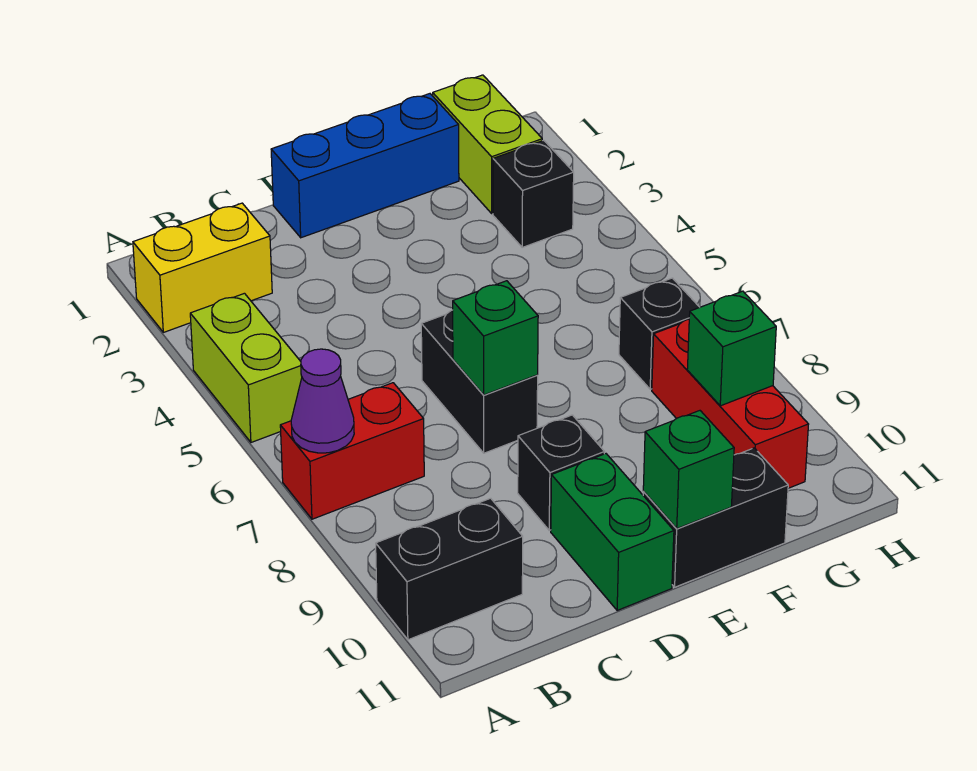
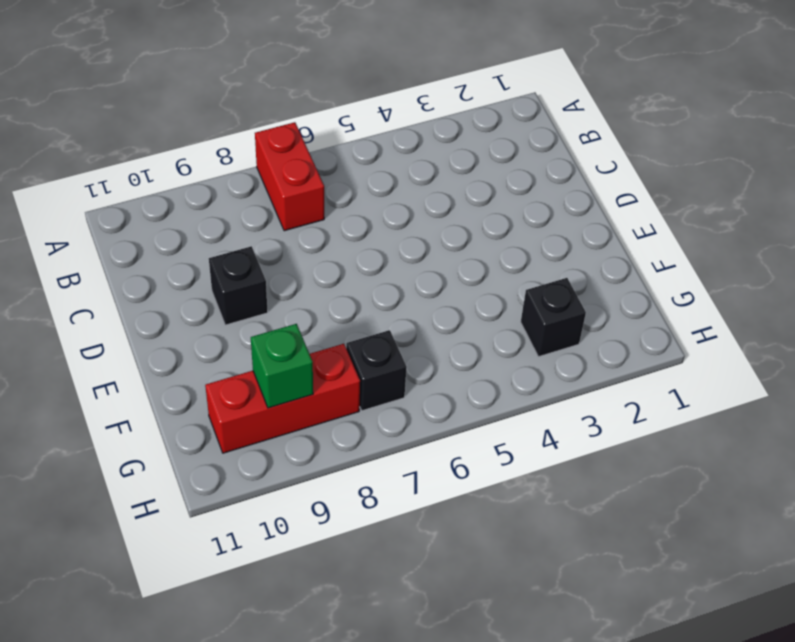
none -> yellow brick A2:B2 level 1
none -> lime brick A4:A5 level 1
none -> black brick A10:B10 level 1

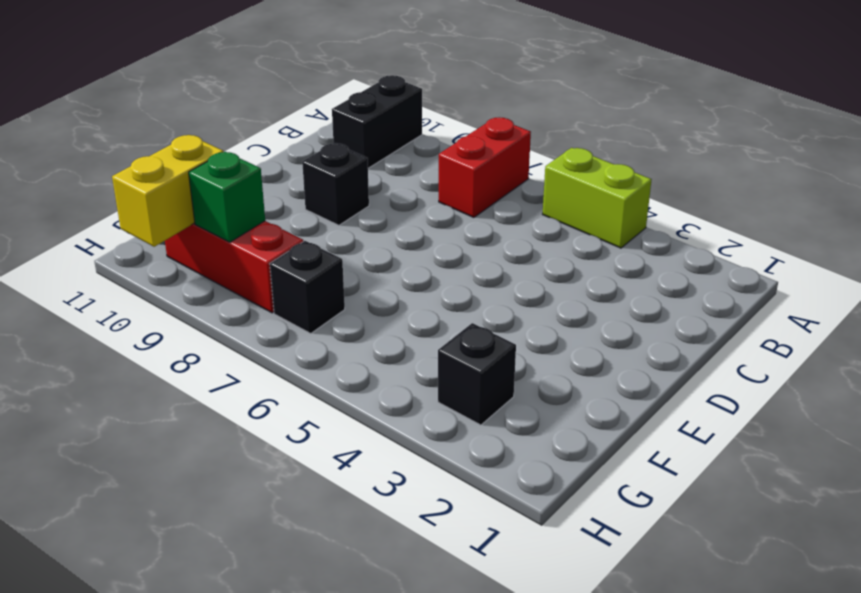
yellow brick G10:H10 level 2 -> yellow brick A2:B2 level 1
none -> blue brick D1:F1 level 1
none -> black brick D6:D7 level 1
none -> green brick D10:D11 level 1

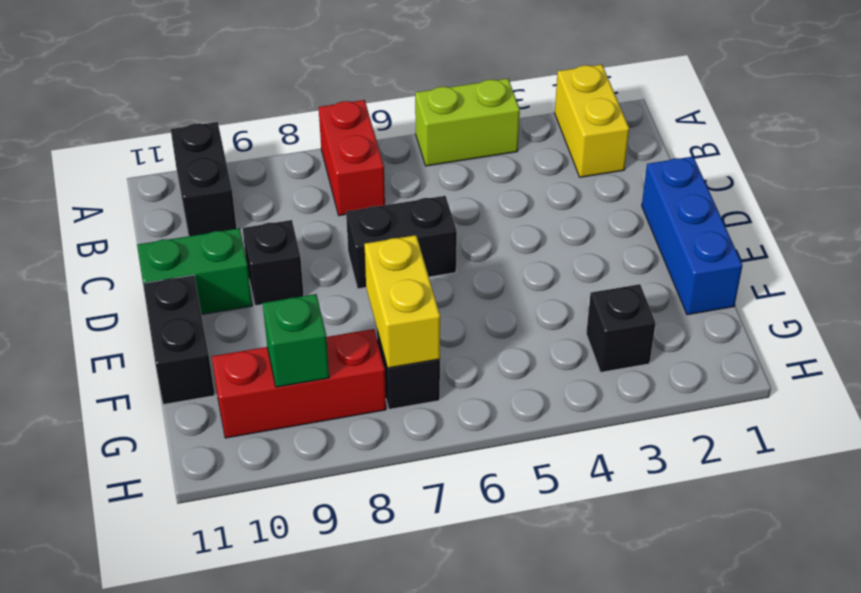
yellow brick F7:G7 level 2 -> none
none -> lime brick G1:G2 level 1
none -> purple cone A7 level 2
none -> green brick D7 level 2

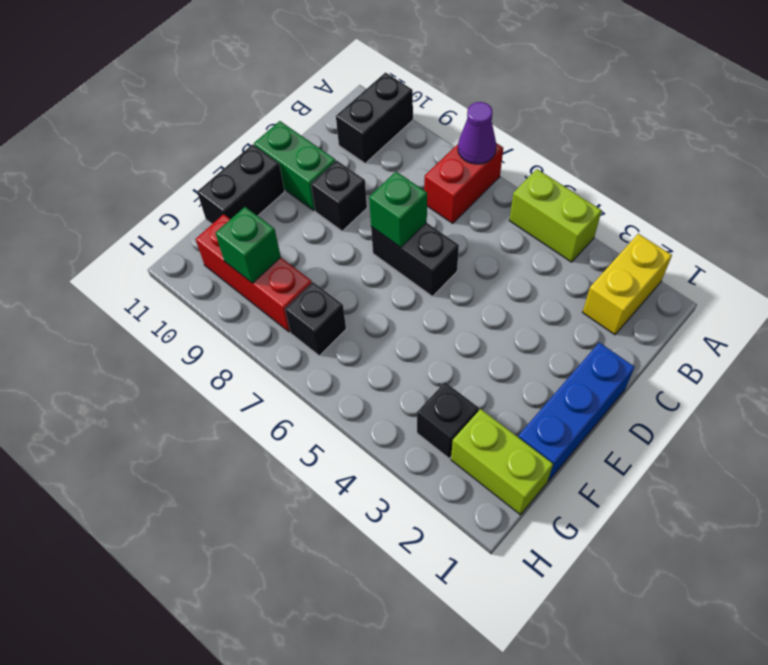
none -> green brick E11 level 2

